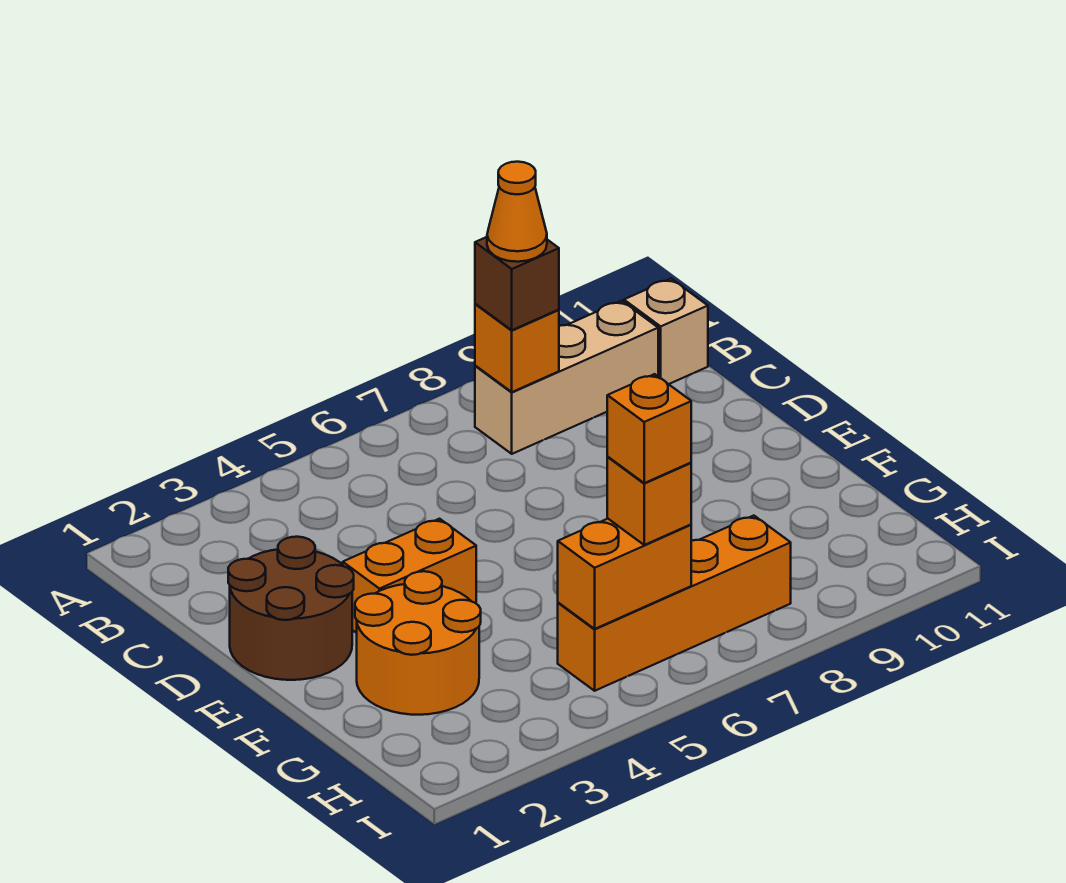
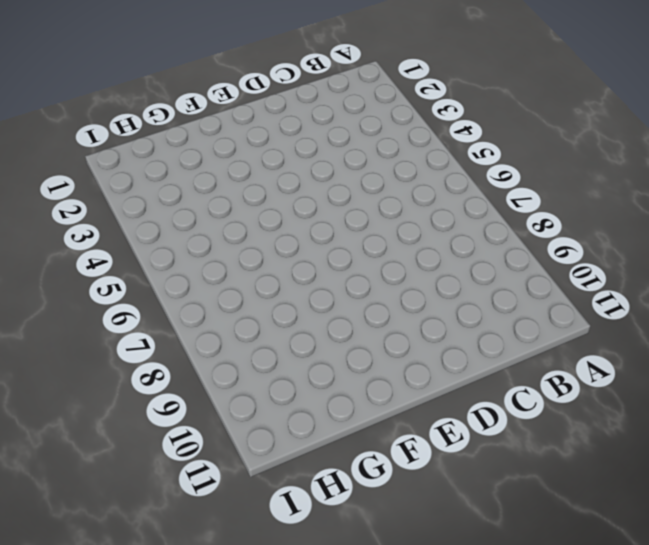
none -> tan brick B8:B10 level 1
none -> tan brick B11 level 1
none -> brown round brick D1:E2 level 1

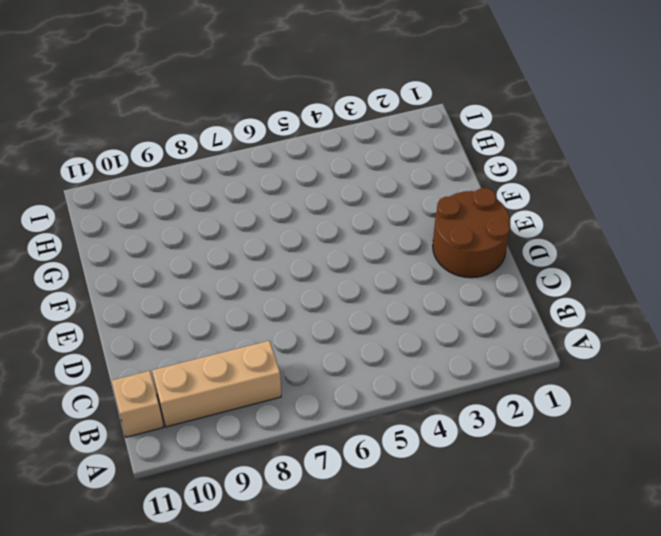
none -> orange brick E3:E4 level 1
none -> orange round brick F2:G3 level 1
none -> orange brick H5:H8 level 1

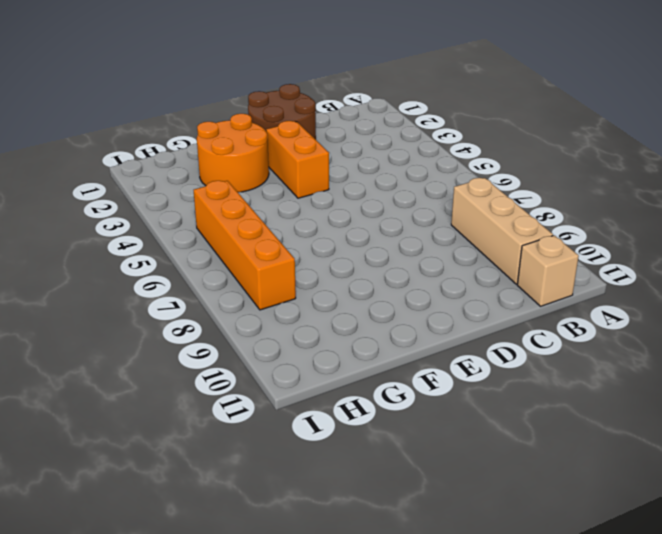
none -> orange brick B8 level 2
none -> orange brick H5:H6 level 2
none -> brown brick B8 level 3

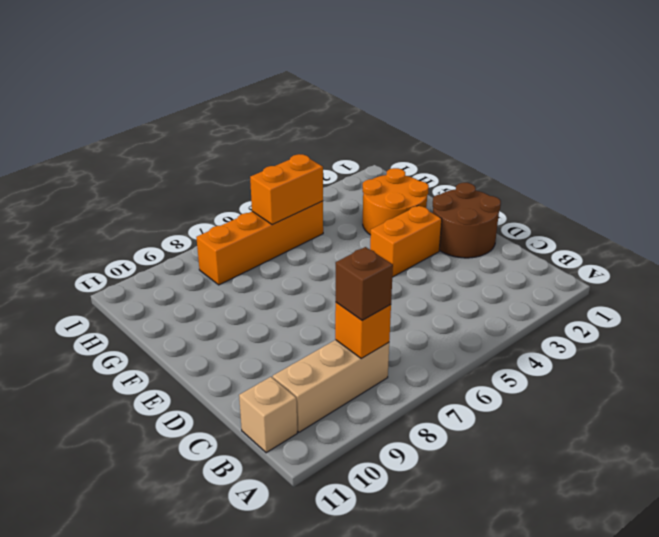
none -> orange brick H6 level 3
none -> orange cone B8 level 4
none -> orange brick H6 level 4

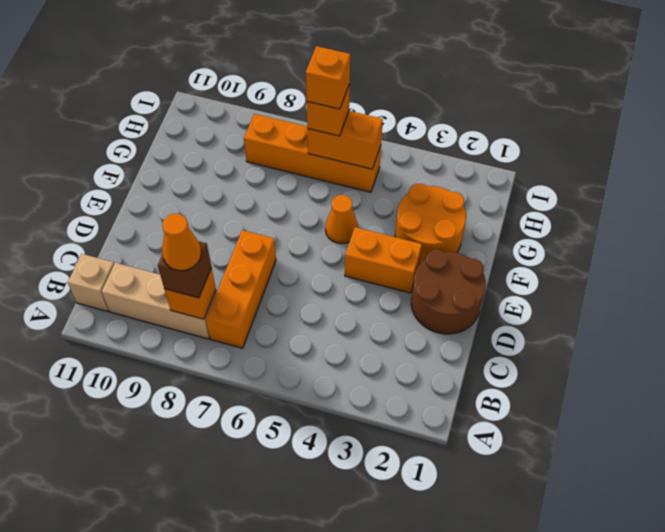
orange brick B7:D7 level 1 -> none
orange cone F5 level 1 -> none

